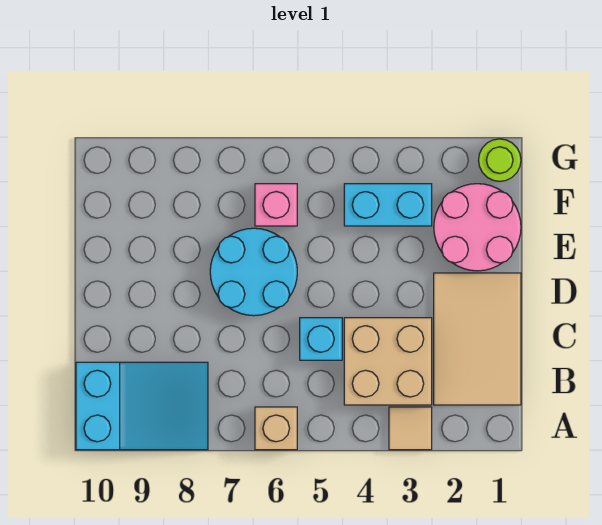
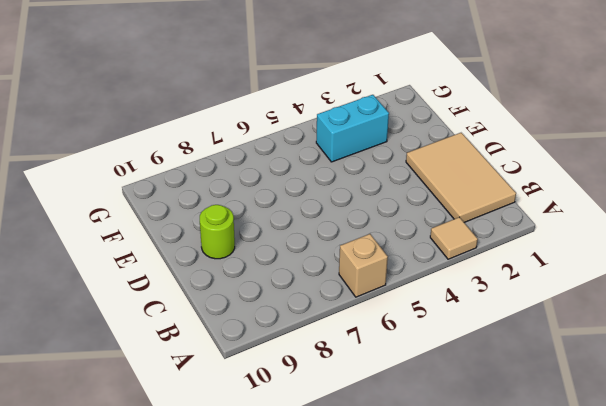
lime round brick D9 level 1 -> lime round brick G1 level 1
none -> cyan slope A8:B10 level 1 top 10
none -> tan brick B3:C4 level 1

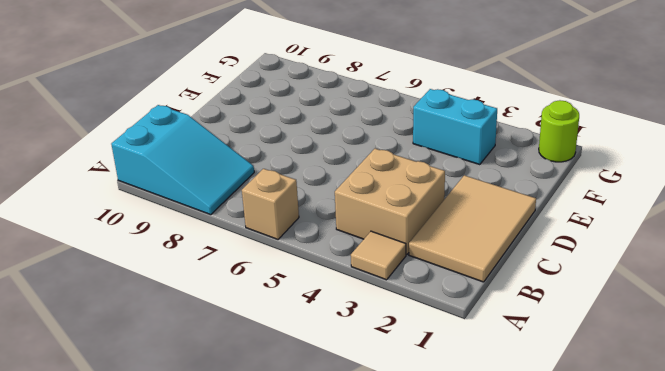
none -> cyan brick C5 level 1
none -> cyan round brick D6:E7 level 1

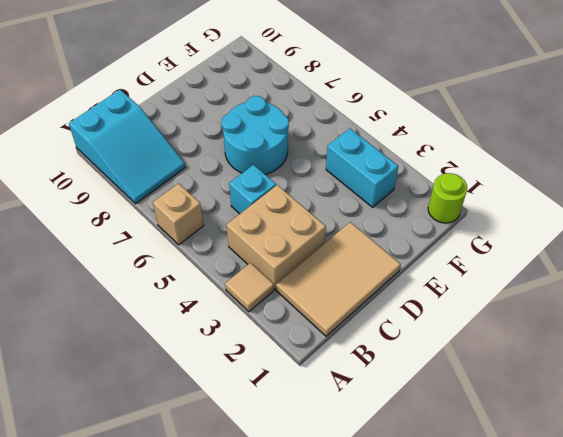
none -> pink round brick E1:F2 level 1
none -> pink brick F6 level 1

